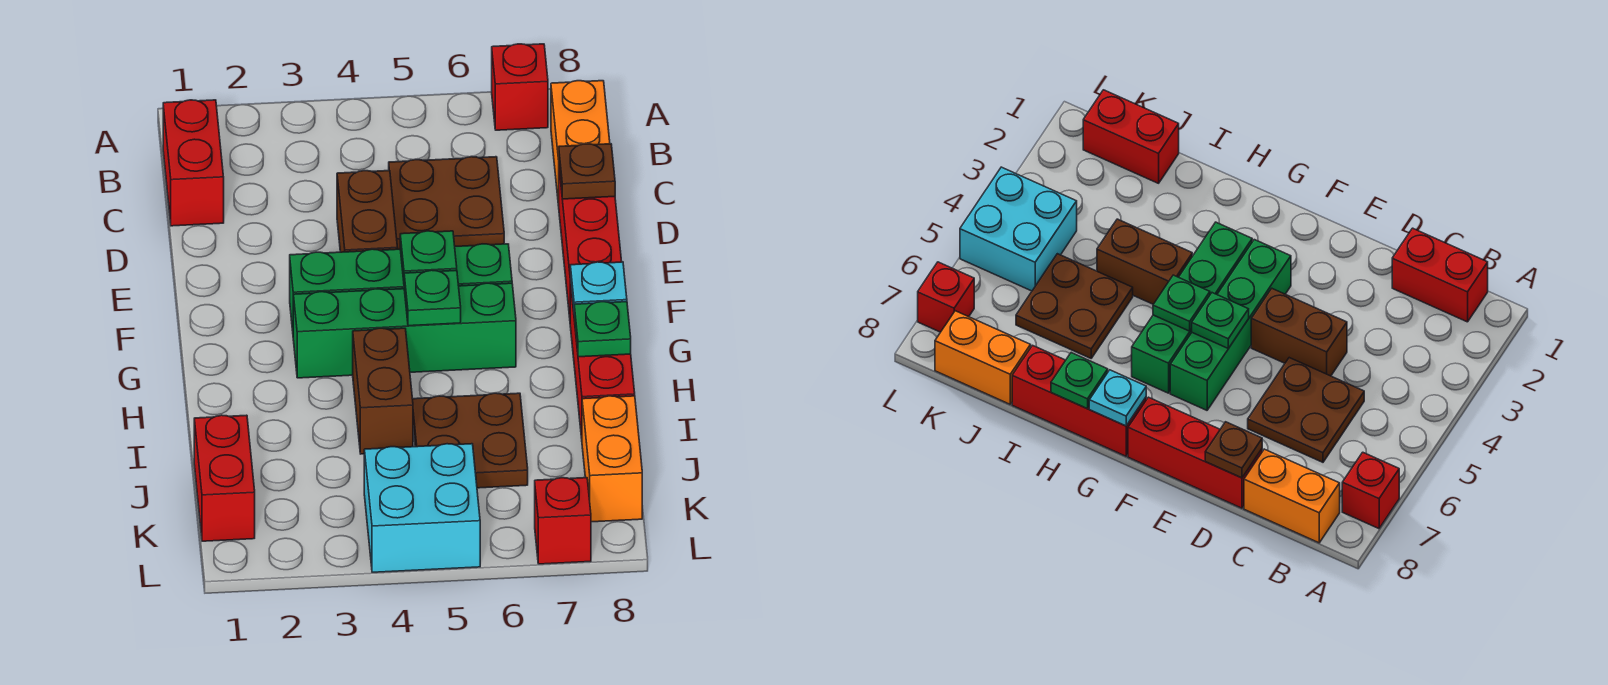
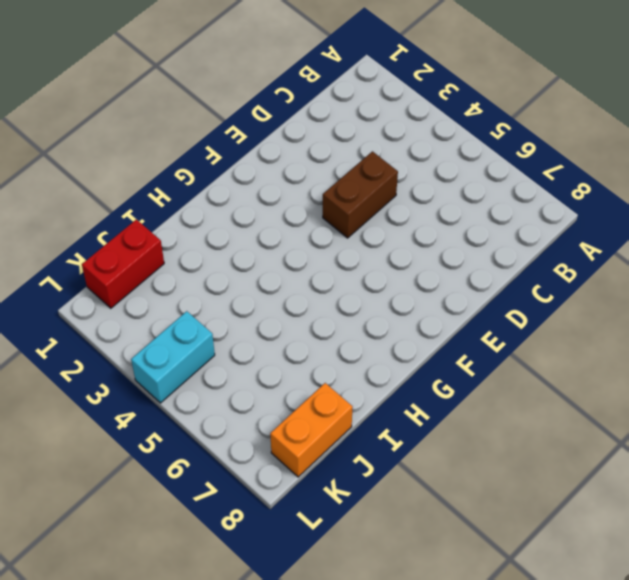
cyan brick K4:L4 level 1 -> cyan brick K4:L5 level 1
none -> red brick A7 level 1
none -> red brick B1:C1 level 1
none -> orange brick B8:C8 level 1

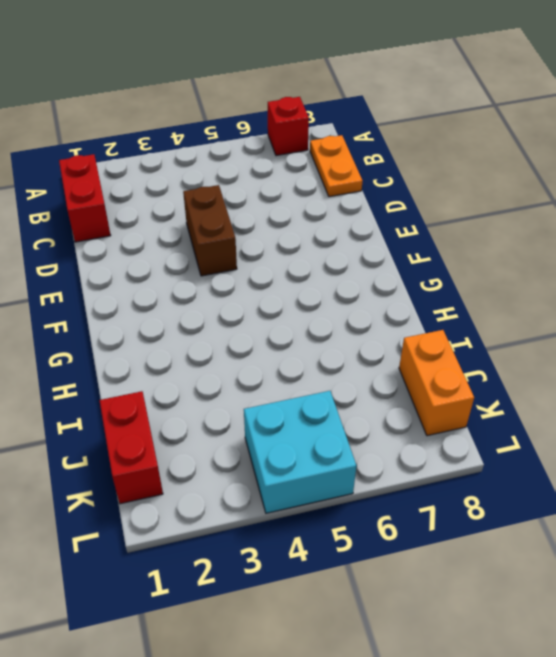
orange plate B8:C8 level 1 -> orange brick B8:C8 level 1
none -> brown plate C5:D6 level 1
none -> red brick D8:F8 level 1
none -> green brick F3:F6 level 1

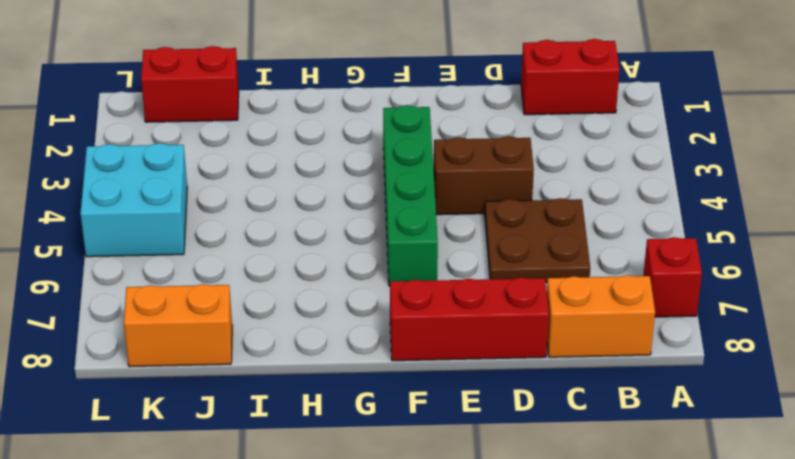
none -> green brick G3:G6 level 1
none -> red brick G8:I8 level 1
none -> brown brick H4:I4 level 1

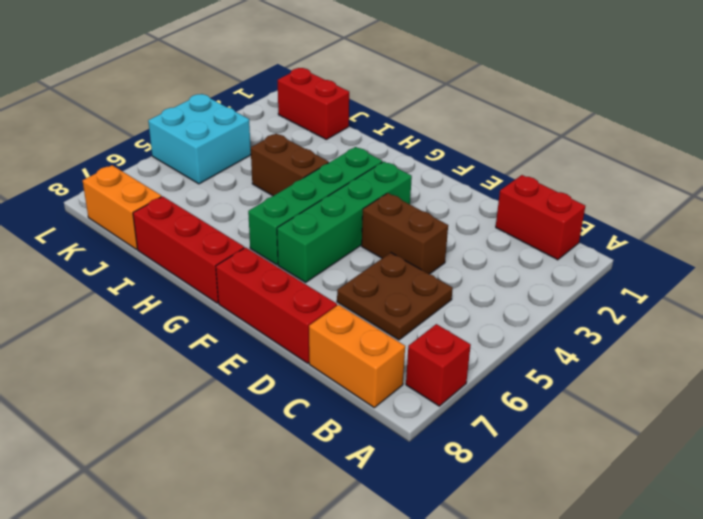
none -> brown plate I5:J6 level 1
none -> red brick L7 level 1
none -> brown plate D8 level 2

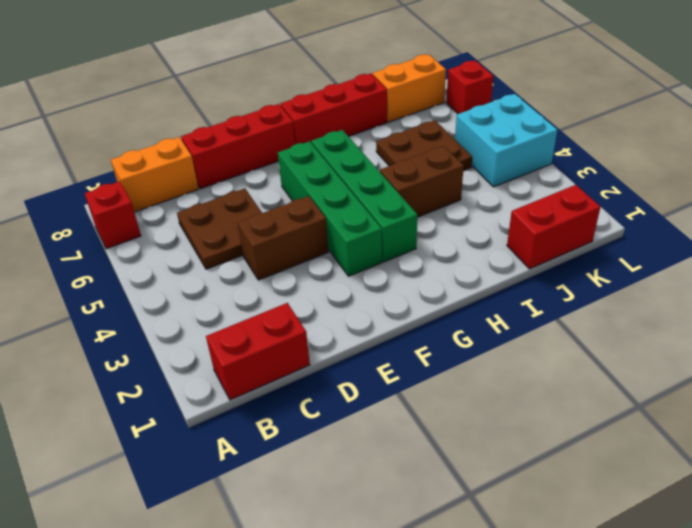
none -> brown plate D8 level 2
none -> green plate F5 level 2
none -> green plate G5 level 2

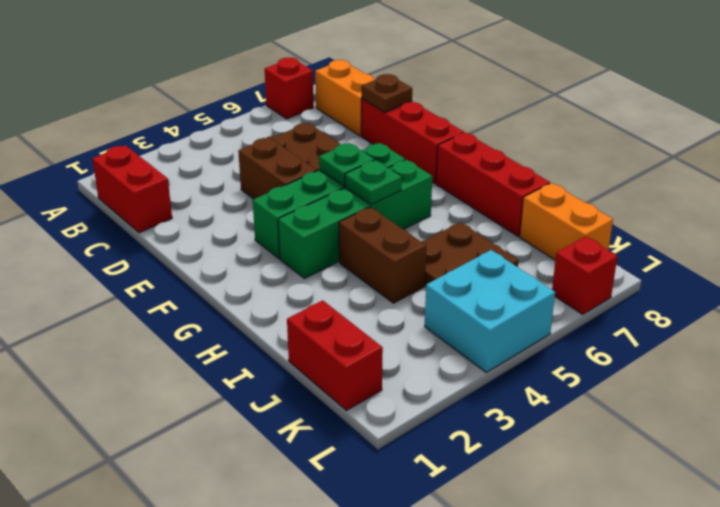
none -> cyan plate G8 level 2
none -> green plate H8 level 2

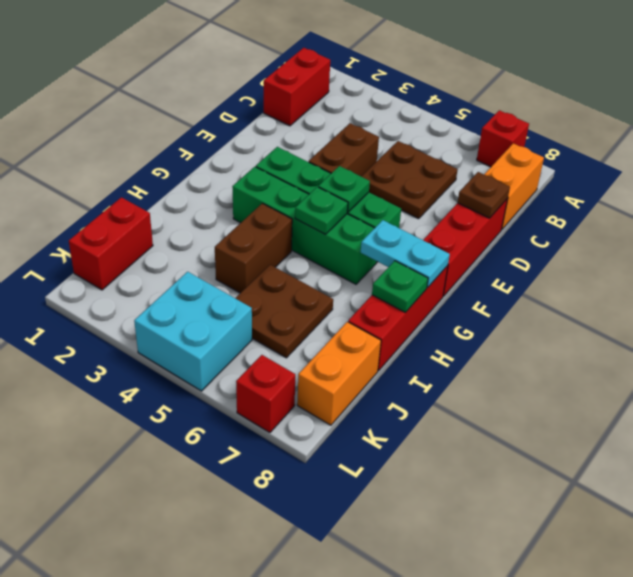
cyan plate G7:G8 level 2 -> cyan plate G8 level 2

